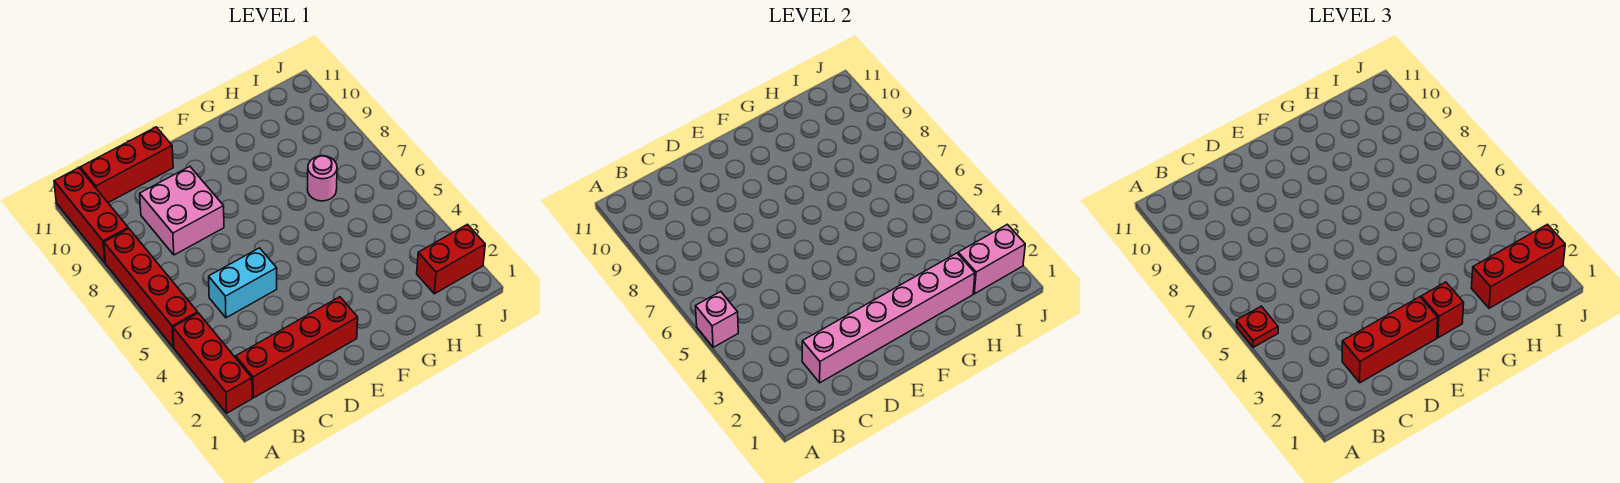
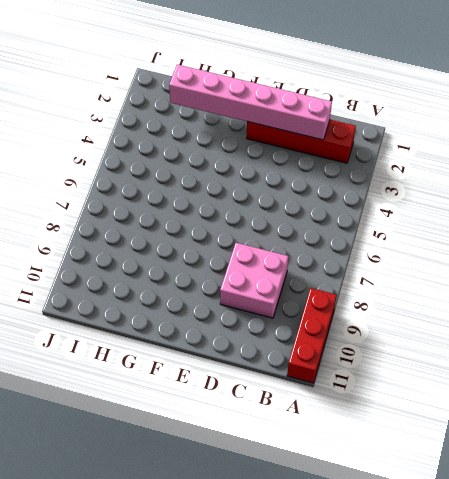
none -> red brick A2:A4 level 1
none -> red brick A5:A8 level 1
none -> red brick B11:D11 level 1

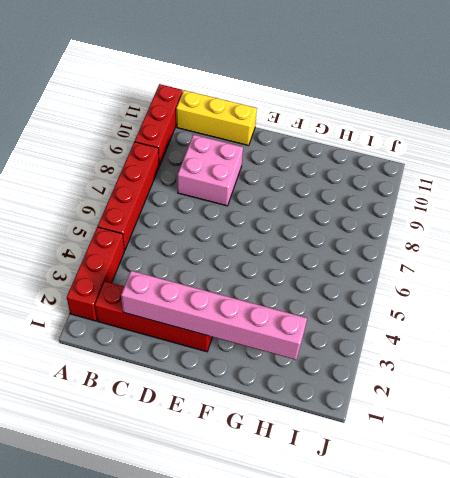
yellow brick B11:D11 level 1 -> red brick B11:D11 level 1
none -> cyan brick C5:D5 level 1
none -> pink round brick H7 level 1
none -> red brick I2:J2 level 1

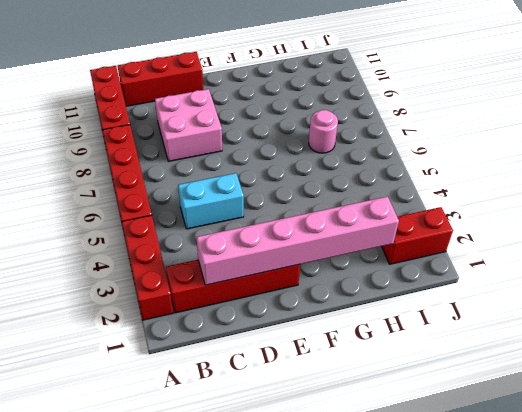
none -> pink brick A5 level 2
none -> pink brick I2:J2 level 2
none -> red plate A5 level 3

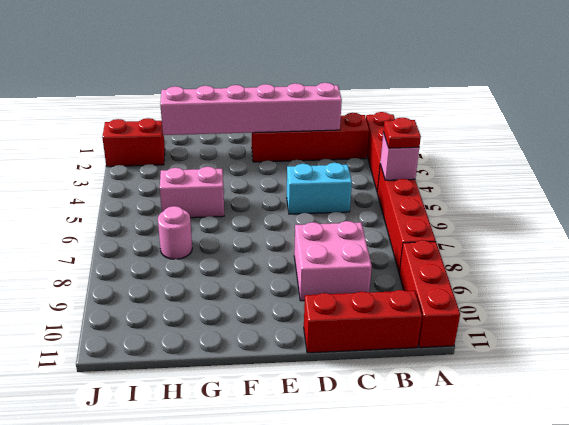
pink brick G5:H5 level 1 -> pink brick I2:J2 level 2
none -> red brick C2:E2 level 3
none -> red brick F2 level 3
none -> red brick H2:J2 level 3

